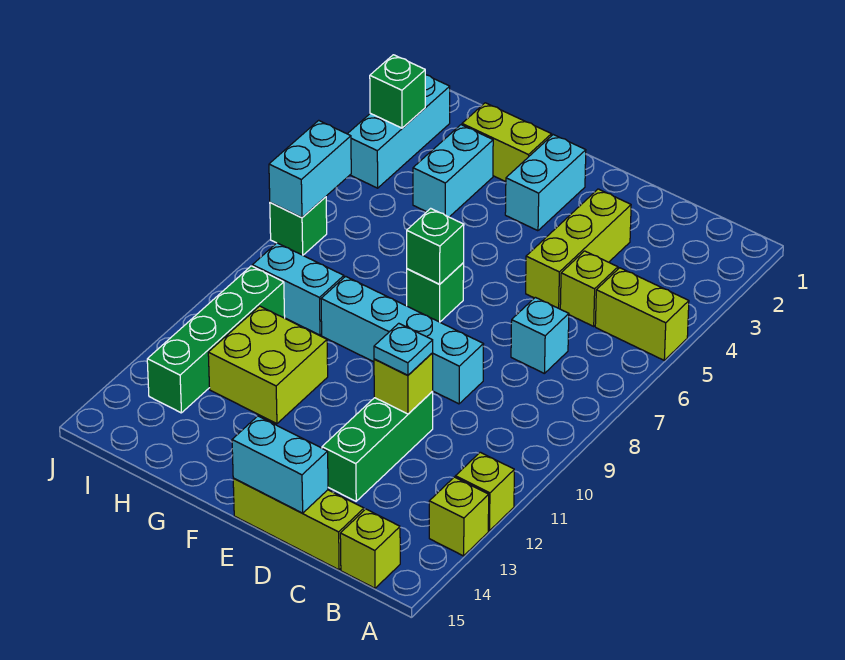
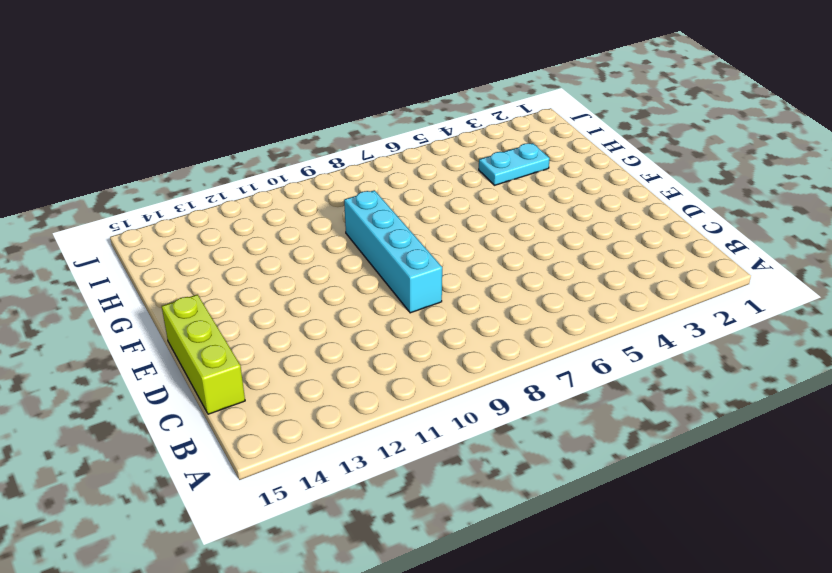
cyan plate H3:H4 level 1 -> cyan brick H3:H4 level 1
none -> lime brick A5:B5 level 1
none -> lime brick A12 level 1
none -> lime brick A13 level 1

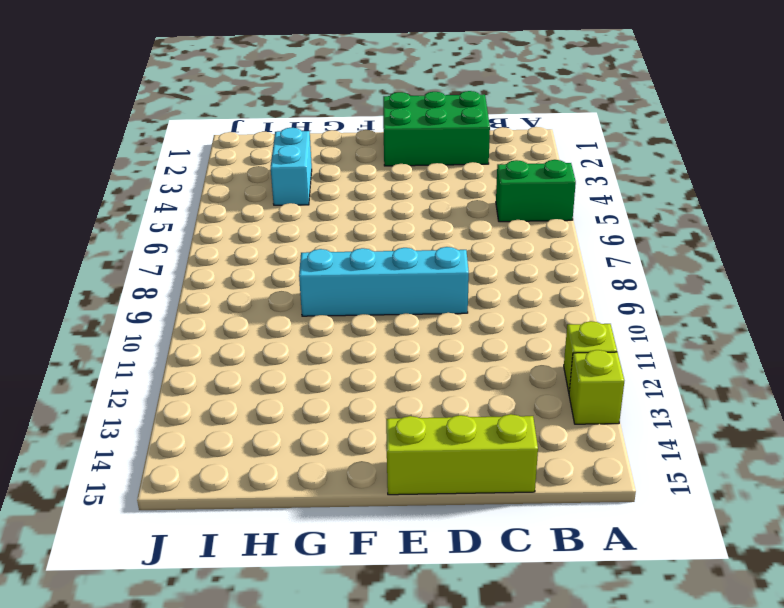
green brick A5:B5 level 1 -> lime brick A5:B5 level 1
green brick C1:E2 level 1 -> none
none -> lime brick B15 level 1
none -> lime brick C5 level 1
none -> cyan brick C7 level 1

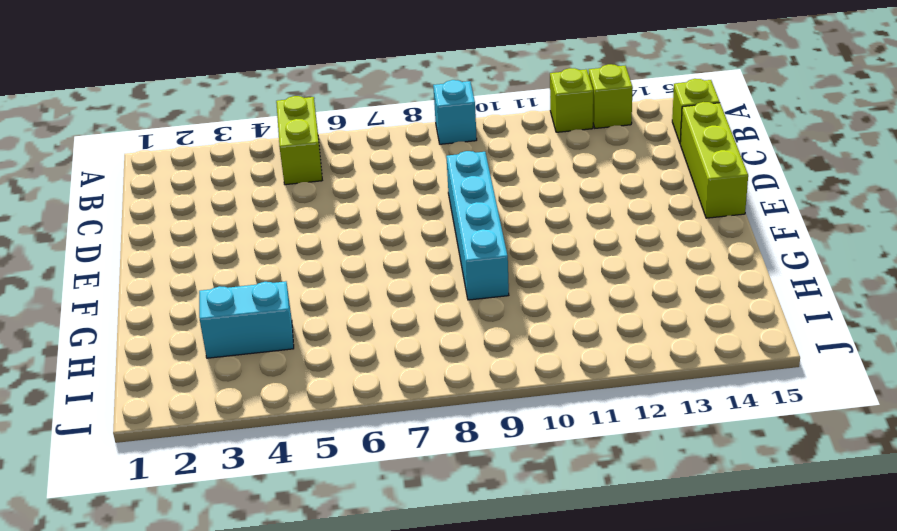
cyan brick A9 level 1 -> cyan brick C7 level 1
none -> lime brick C5 level 1
none -> lime brick D3:D5 level 1
none -> green brick D11:D13 level 1

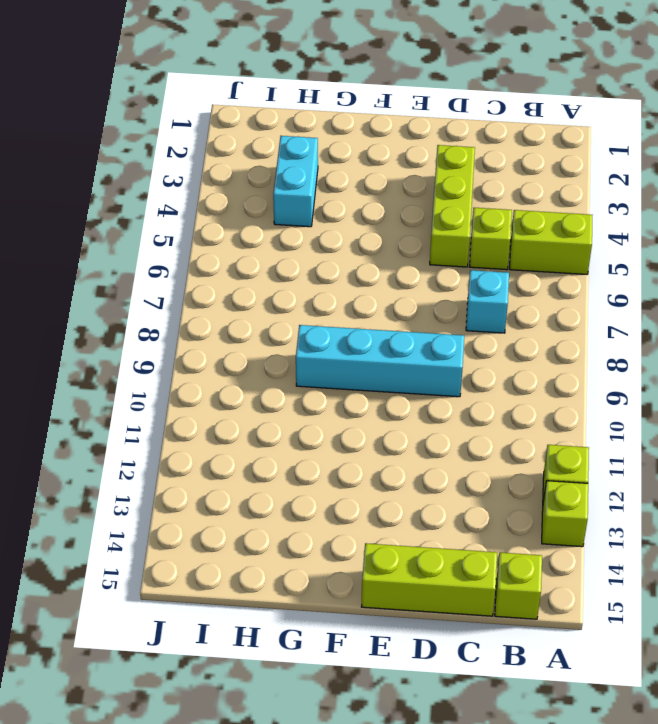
none -> green brick D11:D13 level 1
none -> cyan brick F2:F3 level 1
none -> green brick F7 level 1

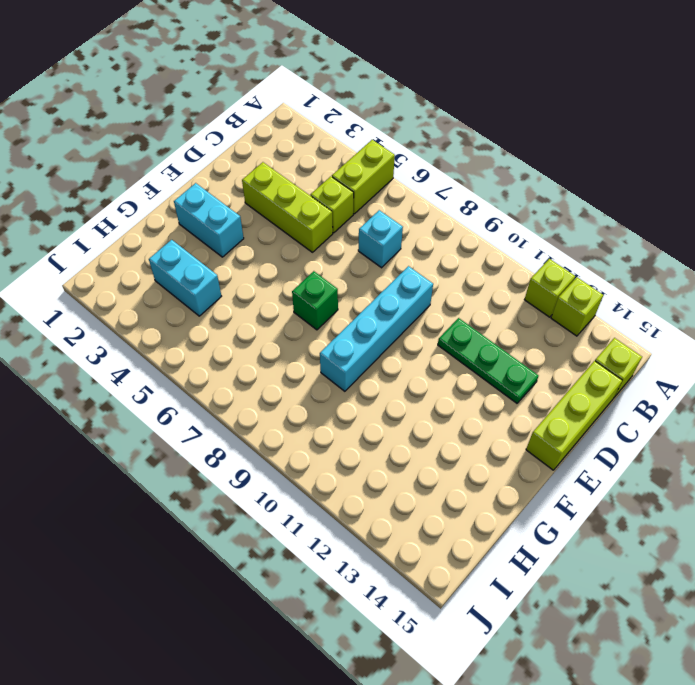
green plate D11:D13 level 1 -> green brick D11:D13 level 1
none -> lime brick G2:H2 level 1
none -> lime brick G11:H12 level 1
none -> cyan brick H9:I9 level 1

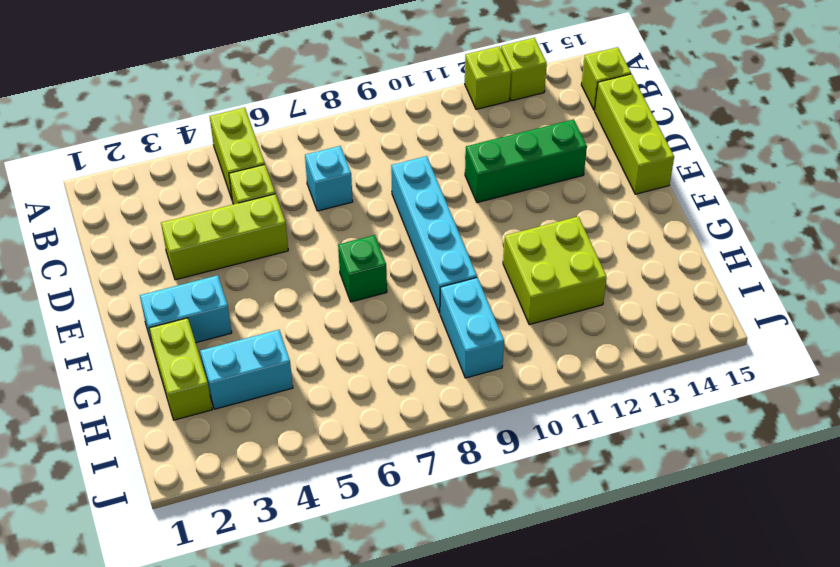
none -> green brick I10:I13 level 1
none -> cyan brick J2:J4 level 1
none -> green brick J7 level 1

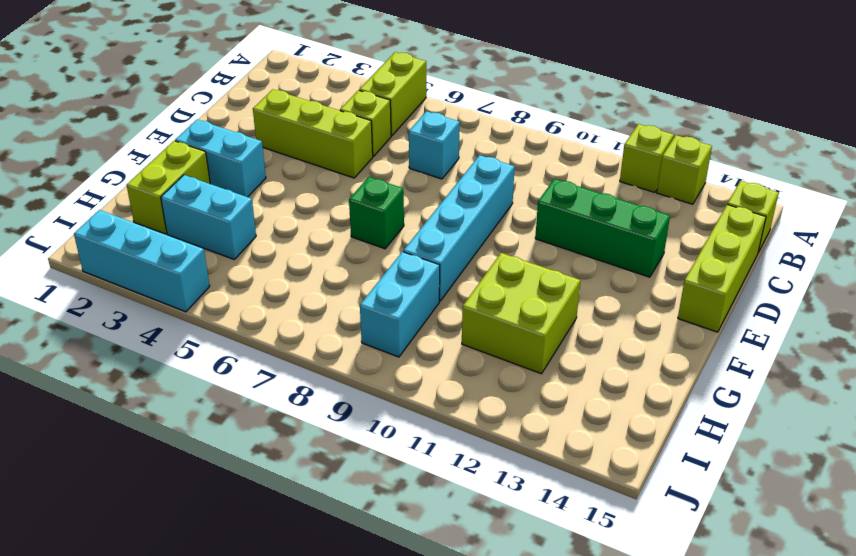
none -> green brick I10:I13 level 1
none -> green brick J7 level 1
none -> lime brick D11 level 2

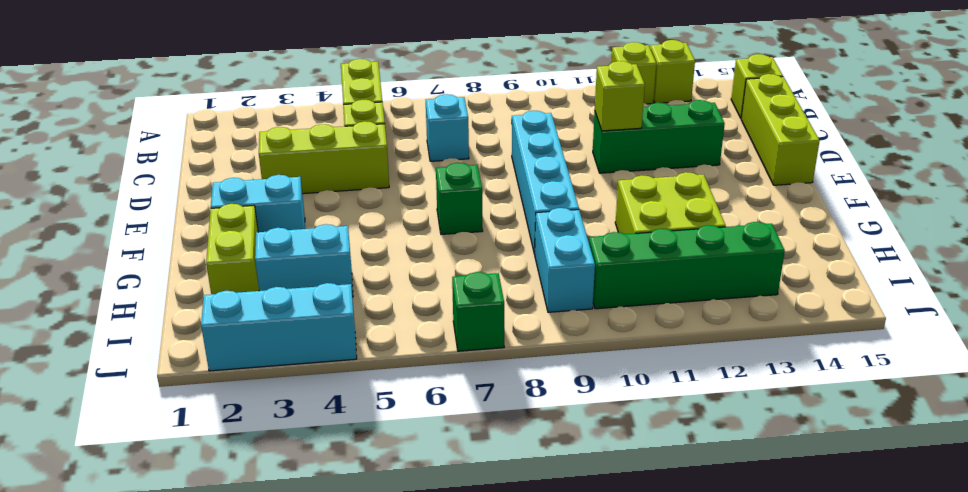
none -> cyan brick D15:E15 level 2
none -> green brick F7 level 2
none -> green brick J3 level 2

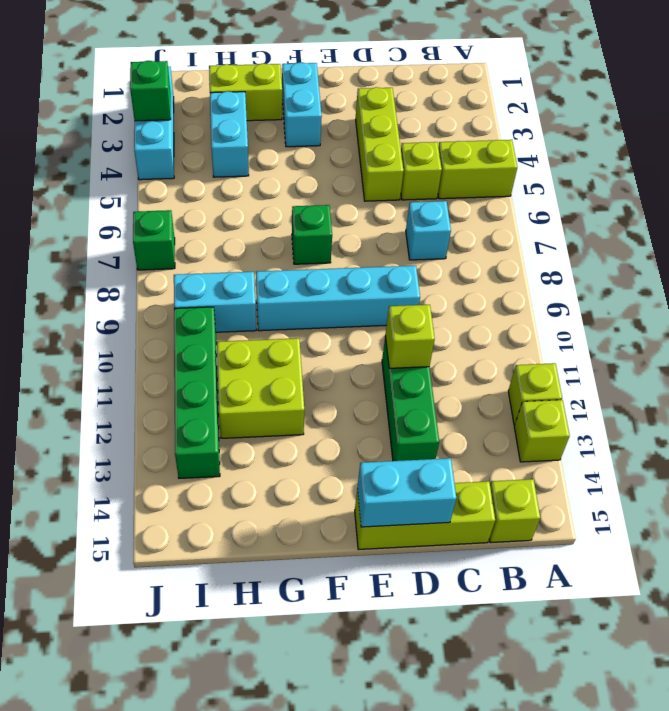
none -> green brick F7 level 2
none -> cyan brick J6:J7 level 2
none -> cyan plate D11 level 3

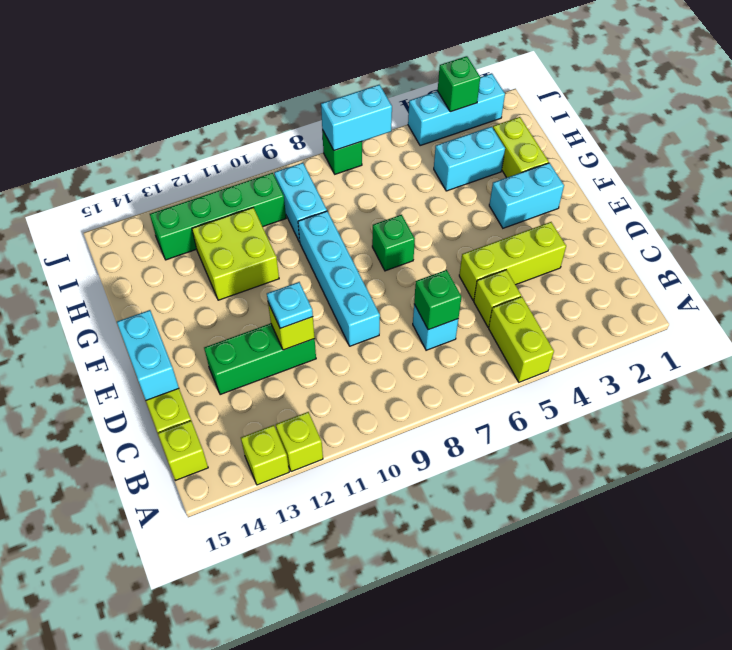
green brick C7 level 2 -> green brick F7 level 2

